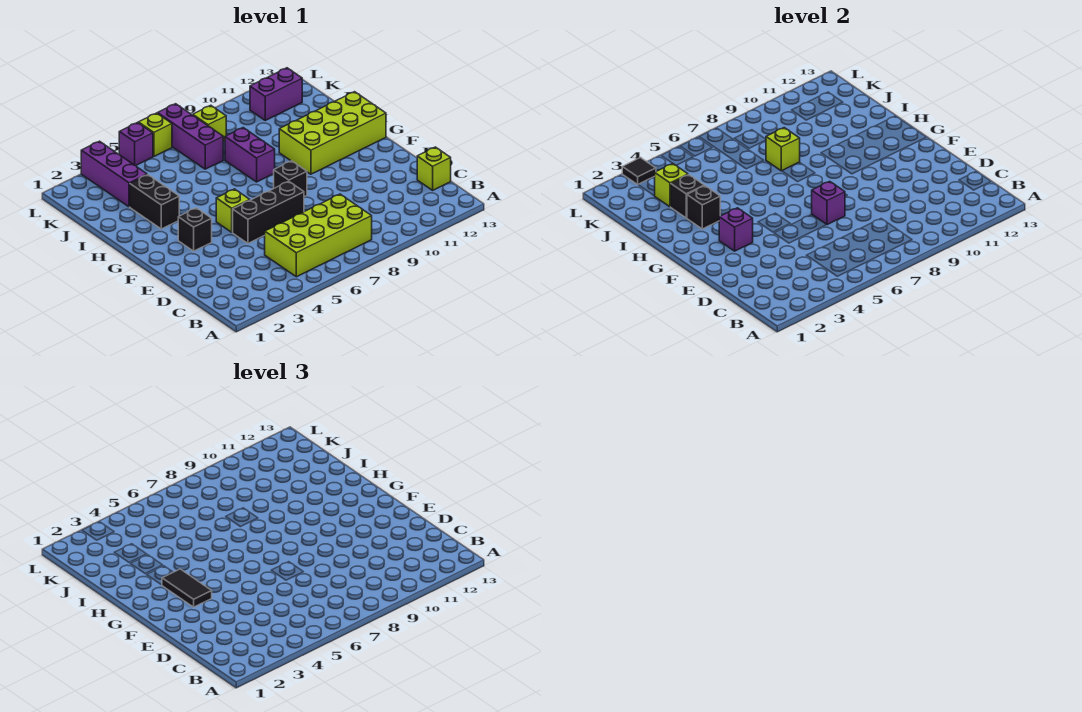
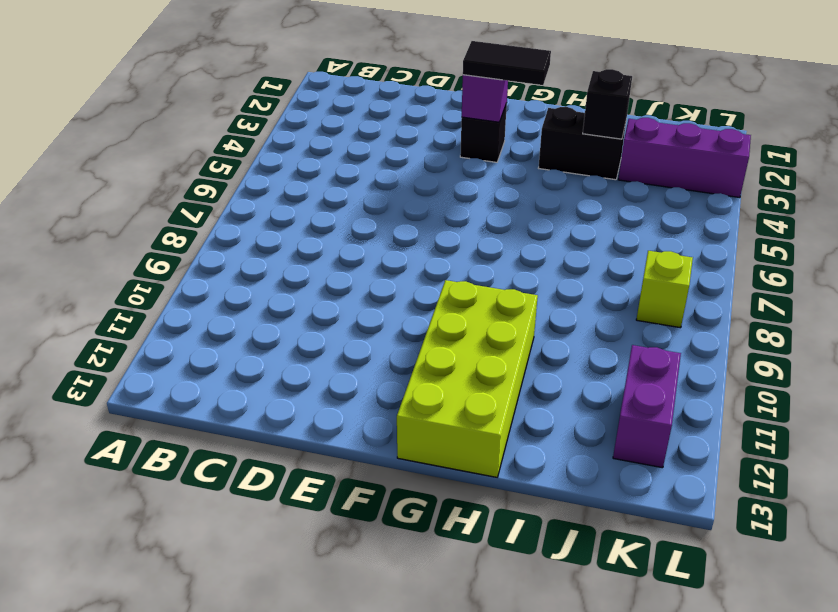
none -> lime brick B5:C8 level 1
none -> lime brick C13 level 1
none -> black brick E5:E7 level 1

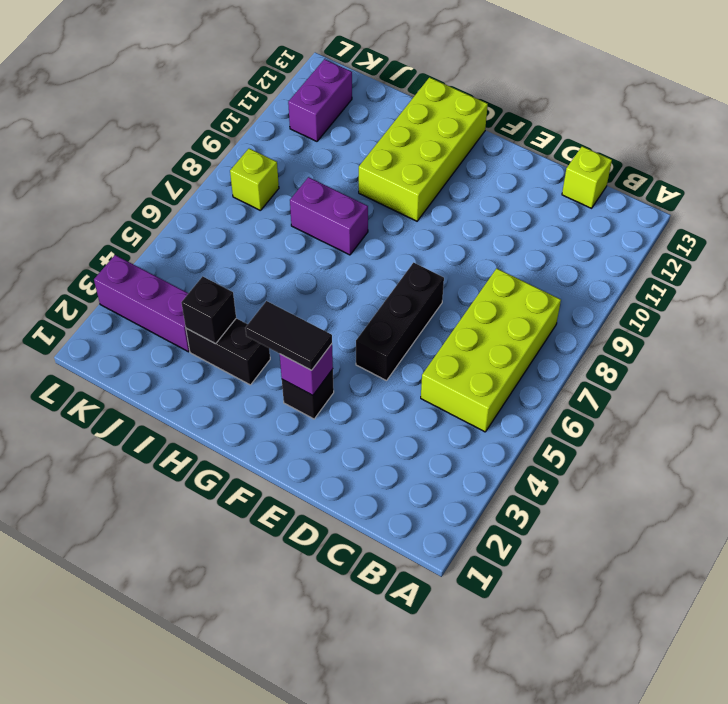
none -> lime brick F5 level 1
none -> black brick F8 level 1
none -> purple brick J7:L7 level 1

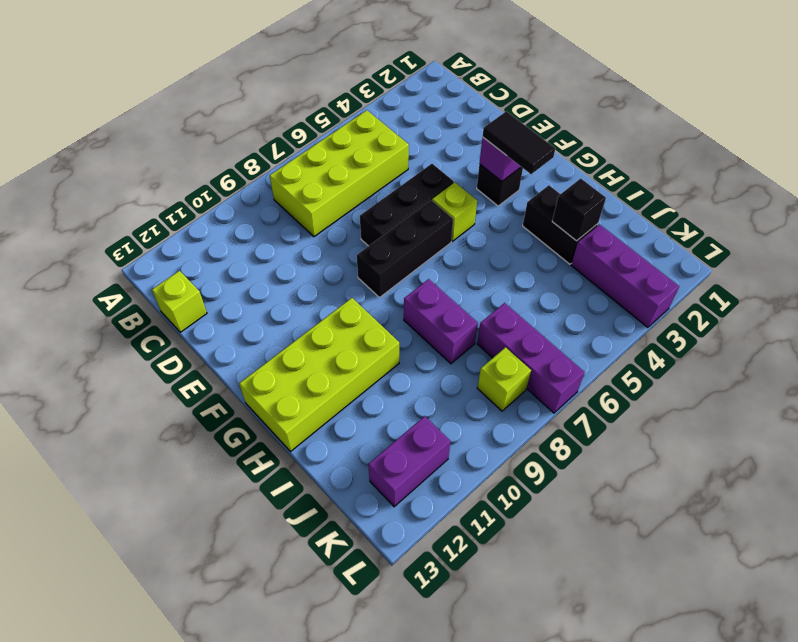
black brick F6:F8 level 1 -> black brick F8 level 1
none -> purple brick L5 level 1
none -> lime brick L6 level 1
none -> purple brick E7 level 2

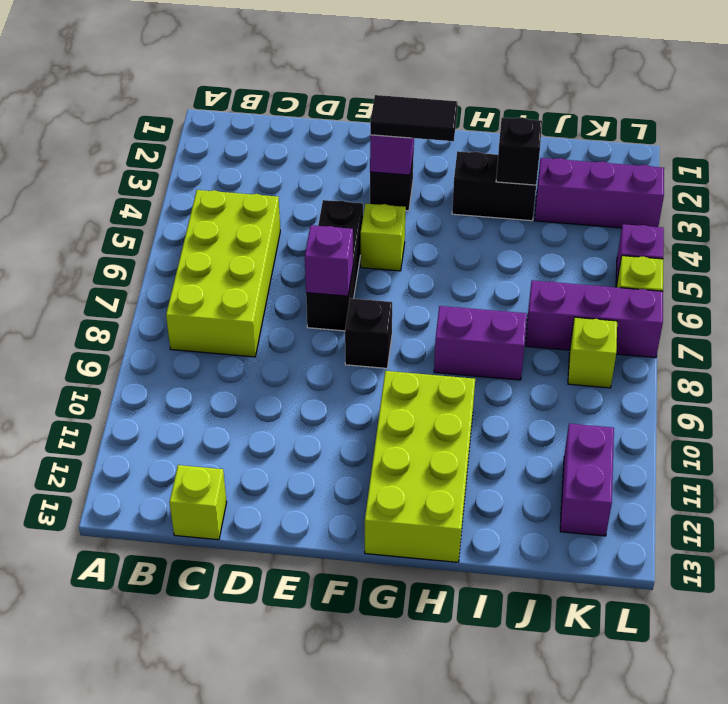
none -> black brick H3 level 2
none -> lime brick I8 level 2
none -> lime brick J3 level 2

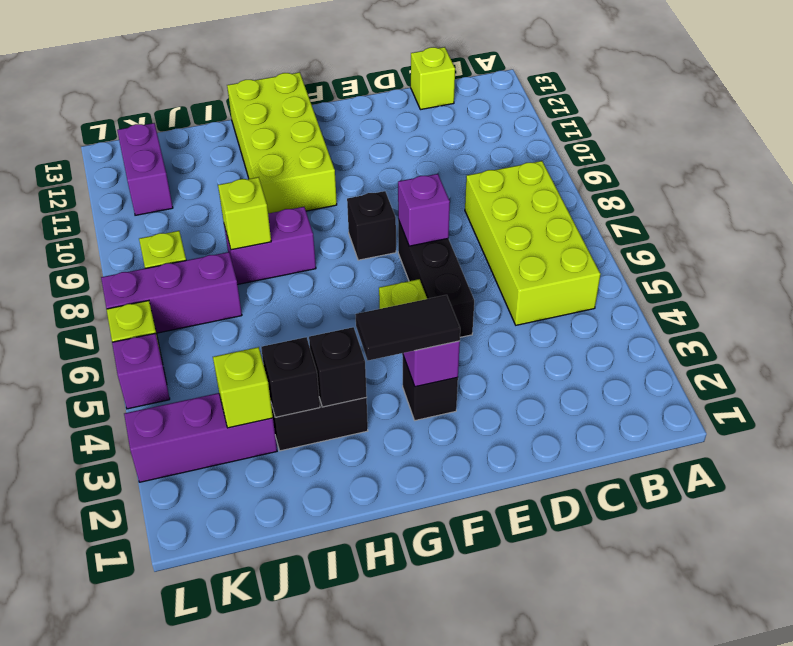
none -> black tile L3 level 2

